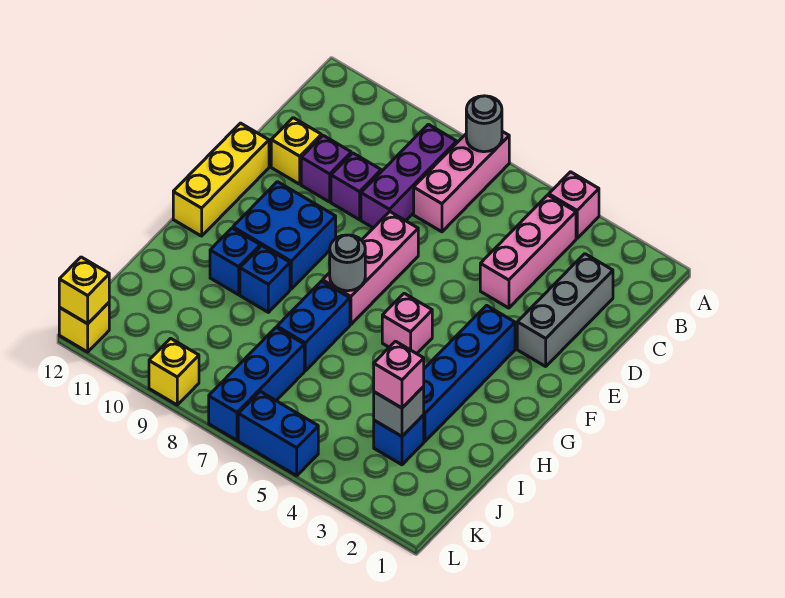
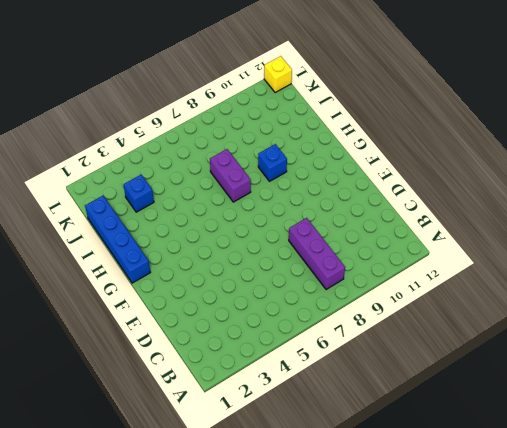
blue brick G1:J1 level 1 -> blue brick F3:I3 level 1
purple brick H7:I7 level 1 -> blue brick H7:I7 level 1
none -> pink brick A4 level 1
none -> pink brick A7:C7 level 1
none -> pink brick B4:D4 level 1

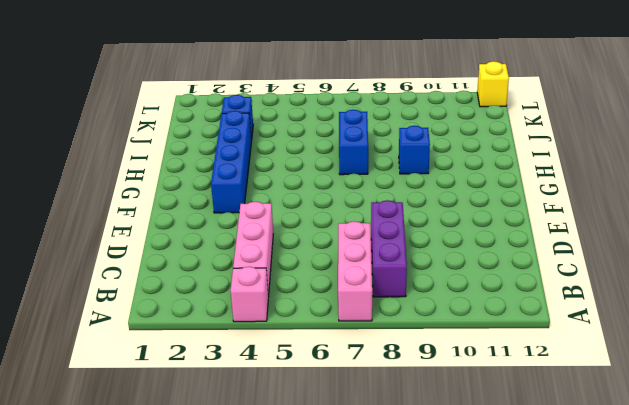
none -> grey brick C2:E2 level 1
none -> purple brick D9 level 1
none -> purple brick D10 level 1

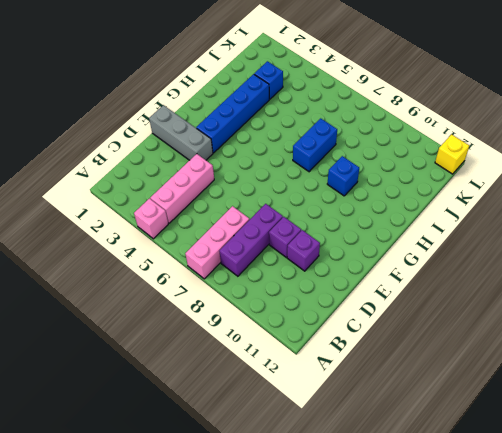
grey brick E1:E3 level 1 -> grey brick C2:E2 level 1
none -> yellow brick D11 level 1
none -> pink brick E7:G7 level 1
none -> yellow brick E12:G12 level 1

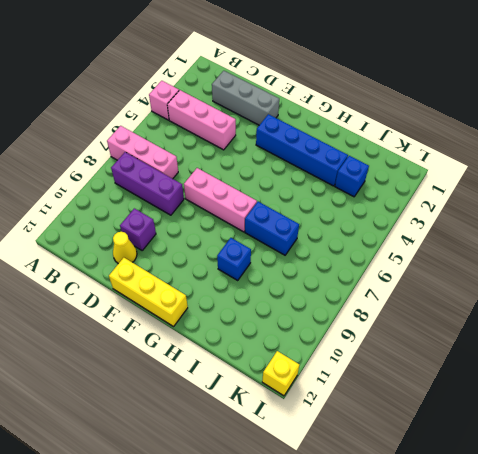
yellow cone D11 level 1 -> yellow brick D11 level 1
none -> purple brick D9 level 1
none -> blue brick F9:G10 level 1
none -> pink brick G5 level 1

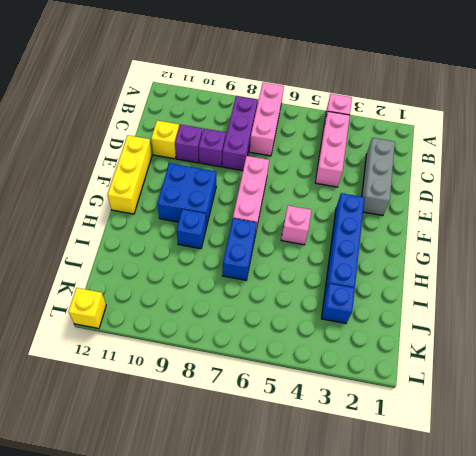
none -> blue brick H10 level 1
none -> blue brick J7:L7 level 1
none -> blue brick L5:L6 level 1

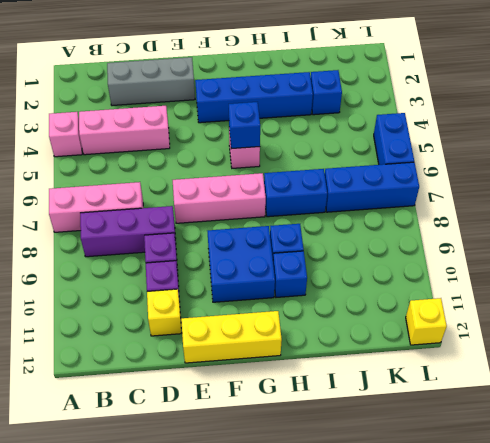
blue brick G5 level 2 -> none
none -> yellow brick L9 level 1
none -> grey round brick A7 level 2
none -> grey round brick G7 level 2

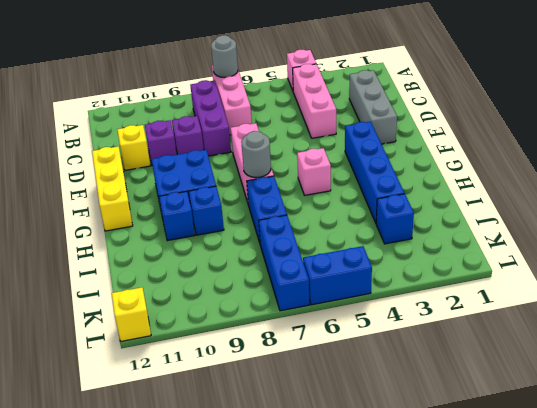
none -> yellow brick L9 level 1
none -> grey brick J3 level 2
none -> yellow brick L12 level 2

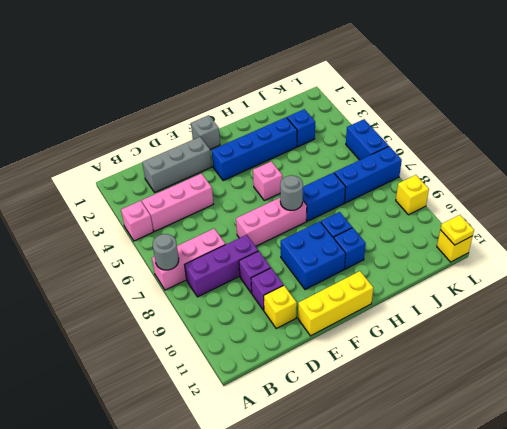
grey brick F1 level 1 -> grey brick J3 level 2
yellow plate L12 level 2 -> yellow brick L12 level 2
none -> pink brick J3 level 3

